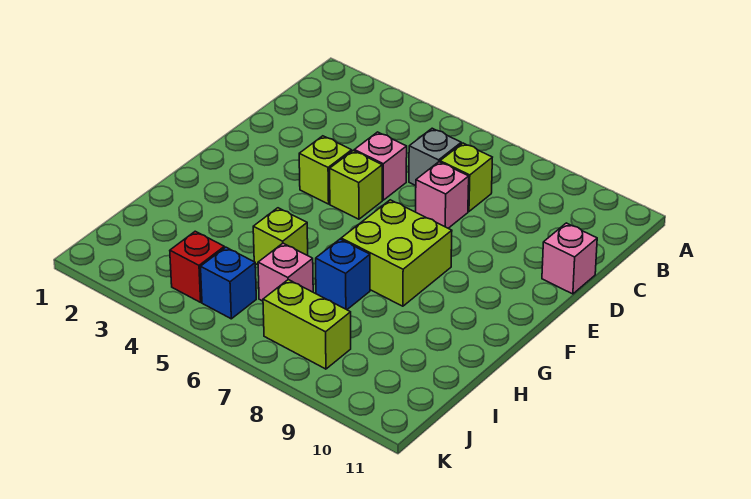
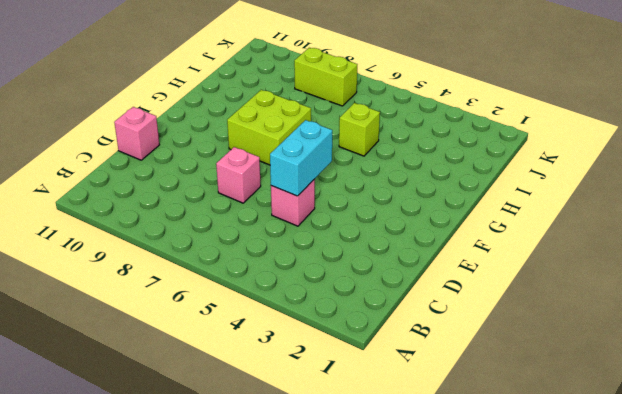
cyan brick D5:E5 level 2 -> none
none -> grey brick C6 level 1
none -> lime brick C7 level 1
none -> lime brick E4 level 1

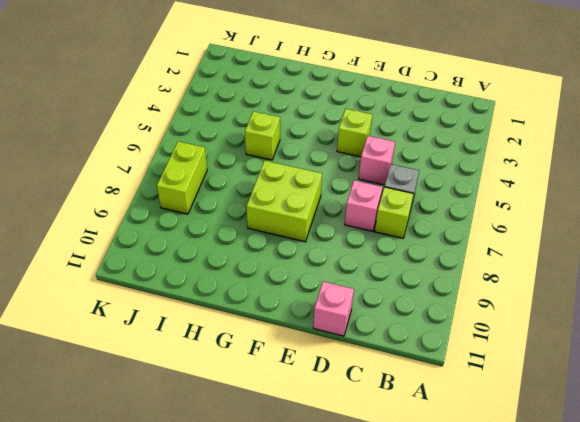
none -> lime brick E5 level 1
none -> blue brick H7 level 1
none -> pink brick I6 level 1

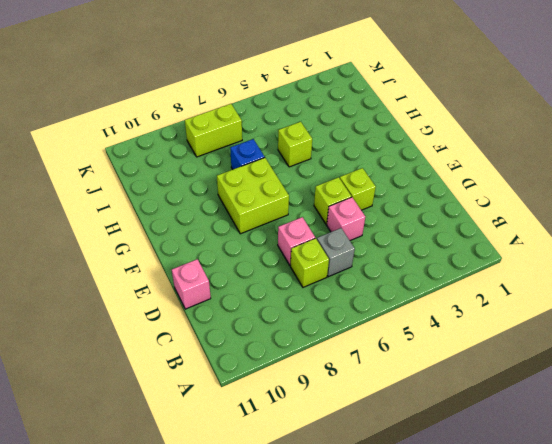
none -> pink brick I6 level 1
none -> red brick J4 level 1
none -> blue brick J5 level 1

